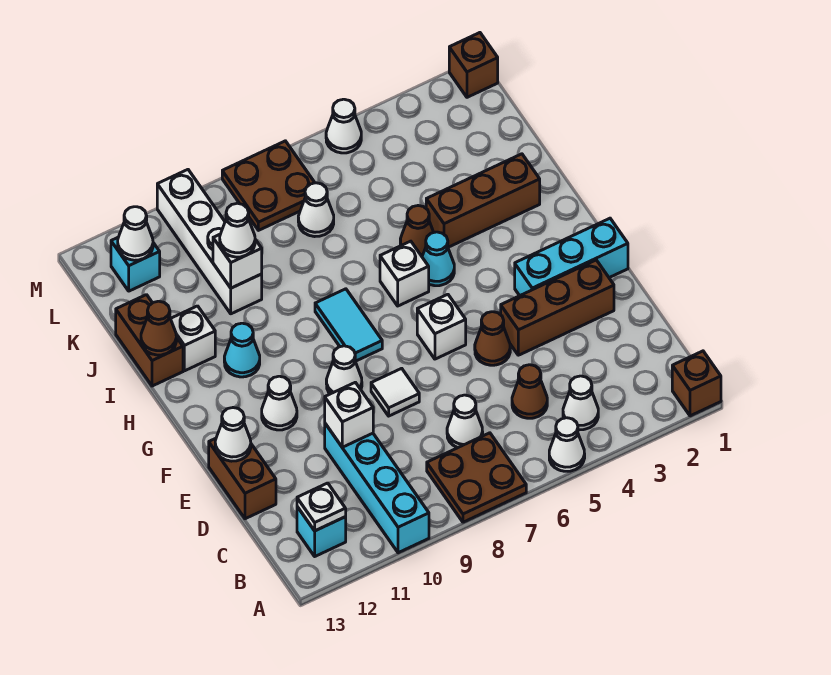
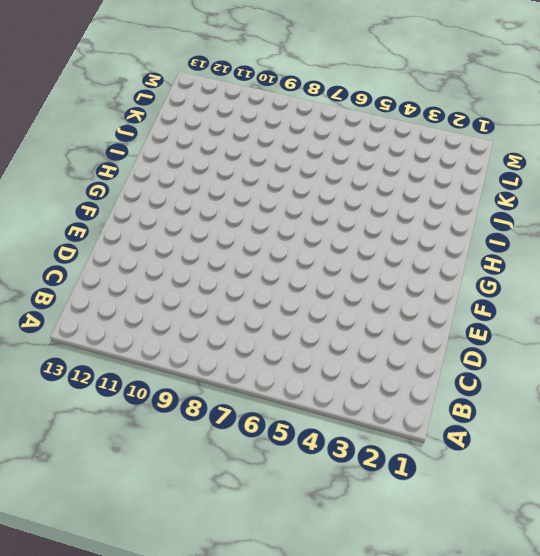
none -> brown brick A1 level 1
none -> white cone A5 level 1
none -> brown plate A7:B8 level 1
none -> cyan brick A10:D10 level 1

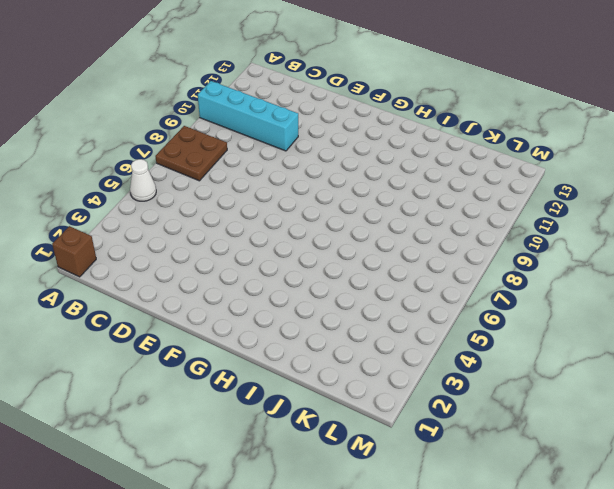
none -> white cone B4 level 1
none -> cyan brick B12 level 1
none -> brown cone C5 level 1
none -> white cone C7 level 1

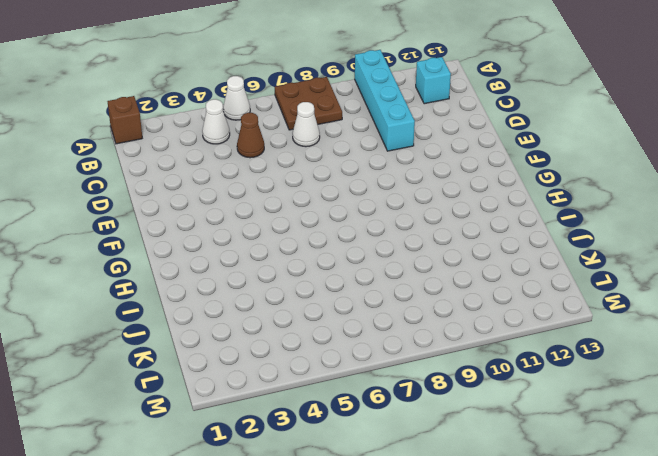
none -> brown brick D13:E13 level 1
none -> brown brick E2:E4 level 1
none -> brown cone E5 level 1
none -> white tile E8 level 1

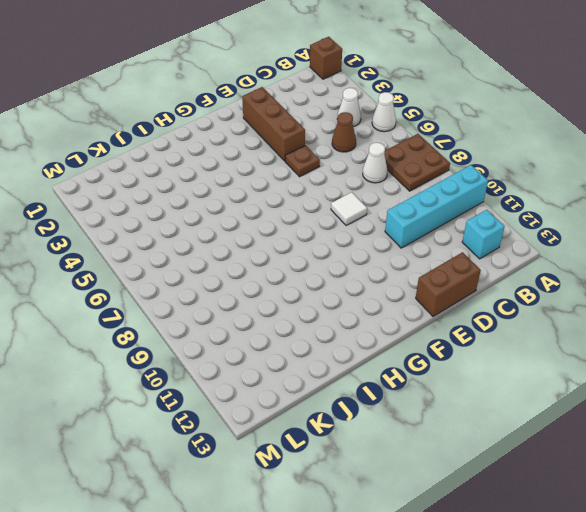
brown plate E5 level 1 -> brown cone E5 level 1
none -> cyan brick F1:F3 level 1
none -> white brick F6 level 1
none -> white cone F9 level 1
none -> white cone F11 level 1

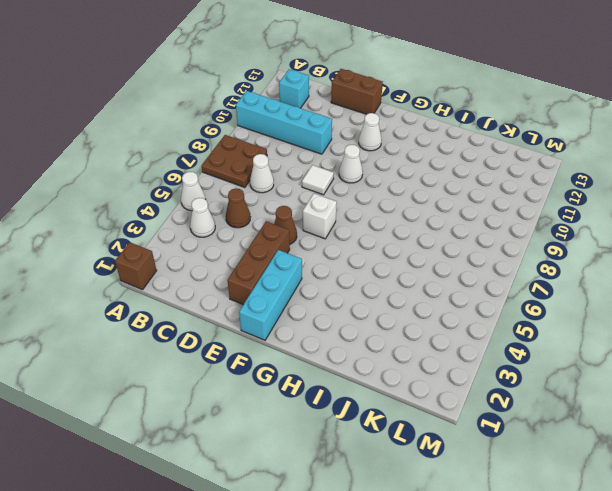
none -> cyan tile G8:H8 level 1
none -> cyan cone H5 level 1
none -> white brick H6 level 1
none -> cyan cone H11 level 1

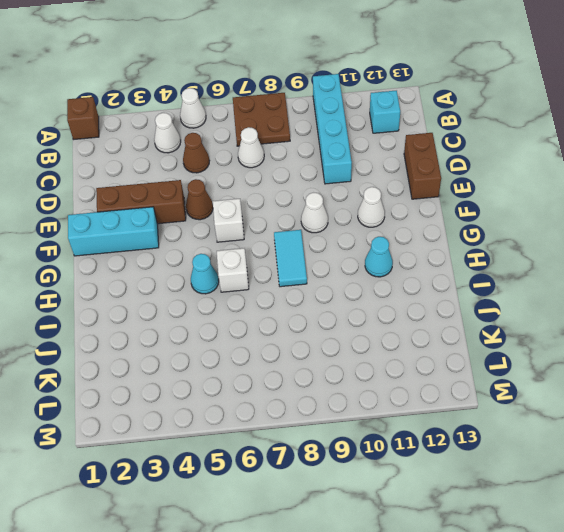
none -> white tile E8 level 1
none -> brown brick I2:I4 level 1
none -> brown cone I5 level 1
none -> white brick I12 level 1

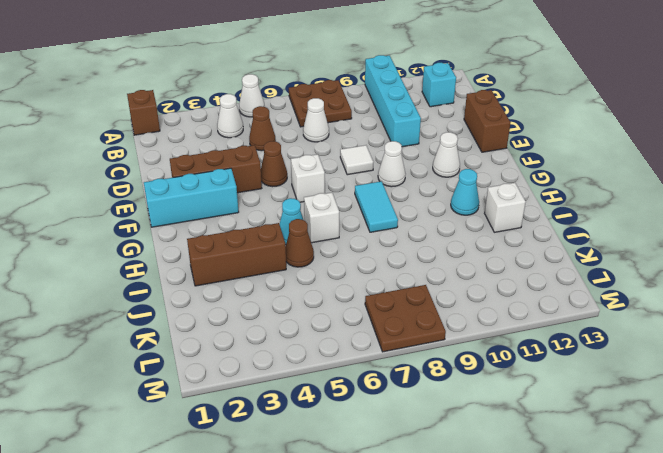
none -> brown brick I13:J13 level 1
none -> white brick J10:M10 level 1
none -> white cone K7 level 1
none -> cyan brick L12 level 1

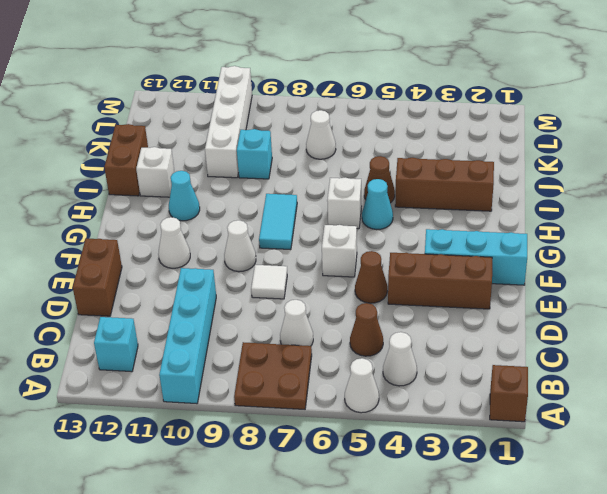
cyan brick J9 level 1 -> cyan brick L12 level 1
none -> brown plate L7:M8 level 1
none -> brown brick M1 level 1
none -> white cone M5 level 1
none -> white plate B12 level 2

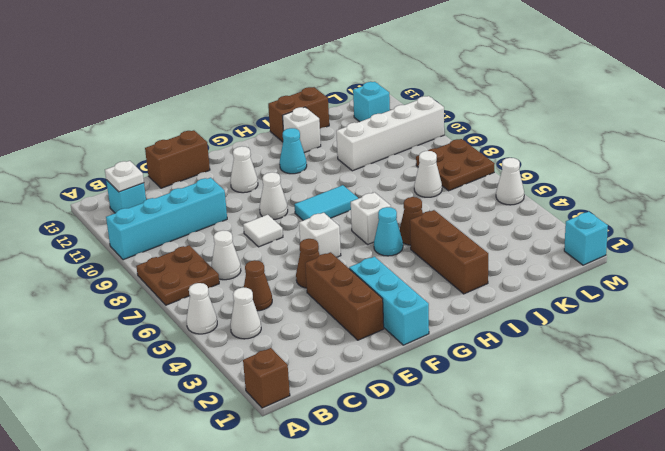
cyan brick M1 level 1 -> brown brick M1 level 1
none -> white brick D10 level 2
none -> white cone E13 level 2
none -> brown cone I13 level 2
none -> white brick J10 level 2

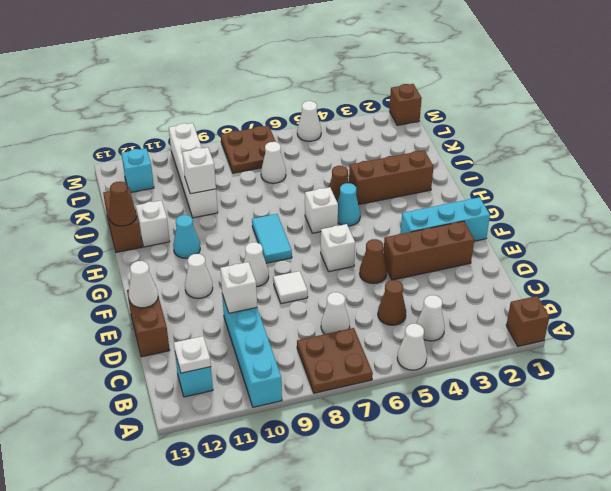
none -> white cone L12 level 2
none -> white cone J10 level 3

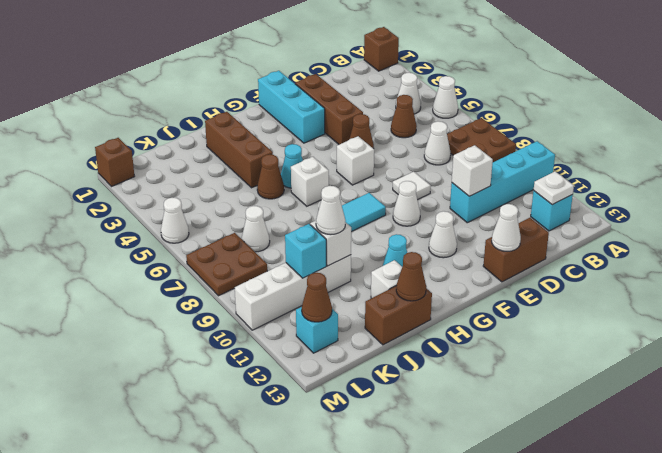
cyan brick K10 level 2 -> none
brown cone L12 level 2 -> white cone L12 level 2

